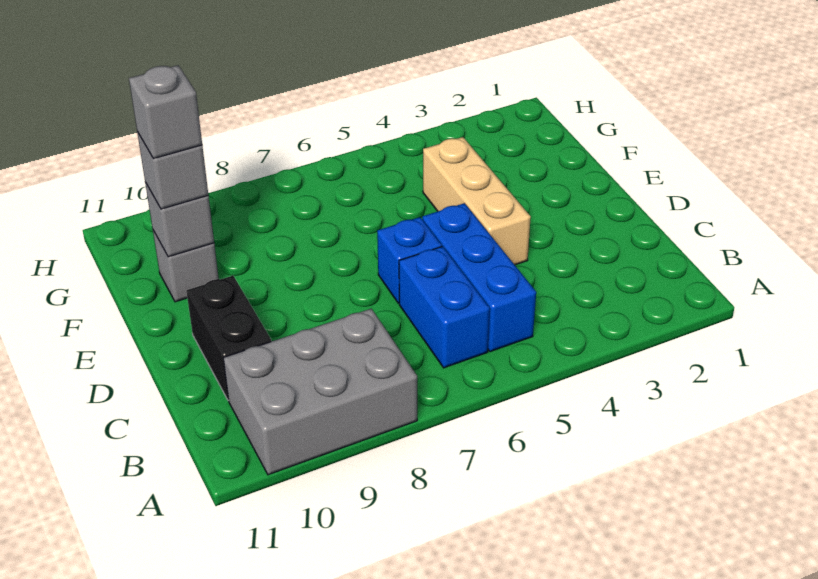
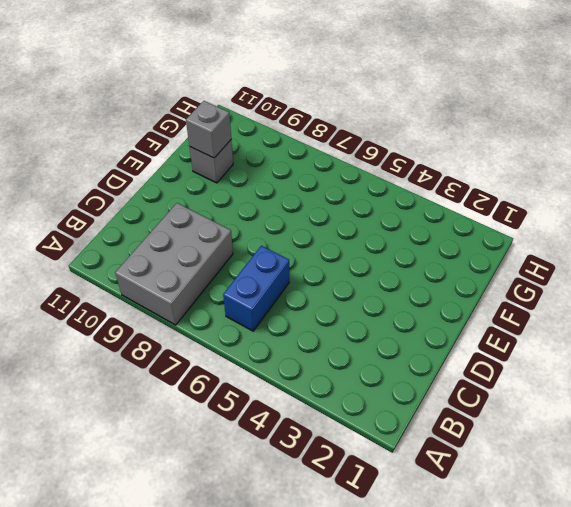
grey brick A8:C9 level 1 -> grey brick A8:B10 level 1
none -> blue brick B5:D5 level 1
none -> black brick C10:D10 level 1

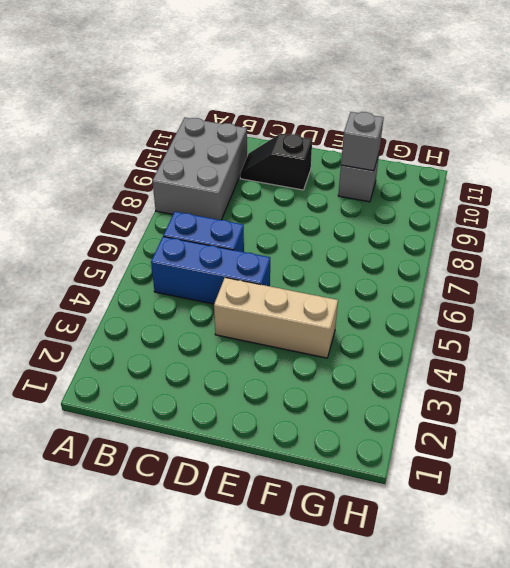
black slope C10:D10 level 1 top D -> black brick C10:D10 level 1
none -> blue brick D6 level 1
none -> grey brick F10 level 3

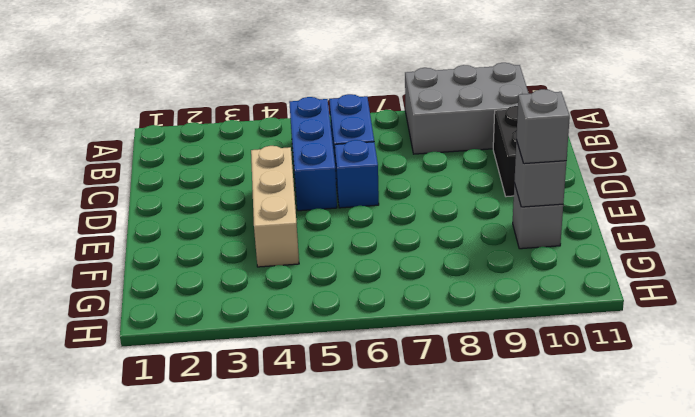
none -> grey brick F10 level 4

